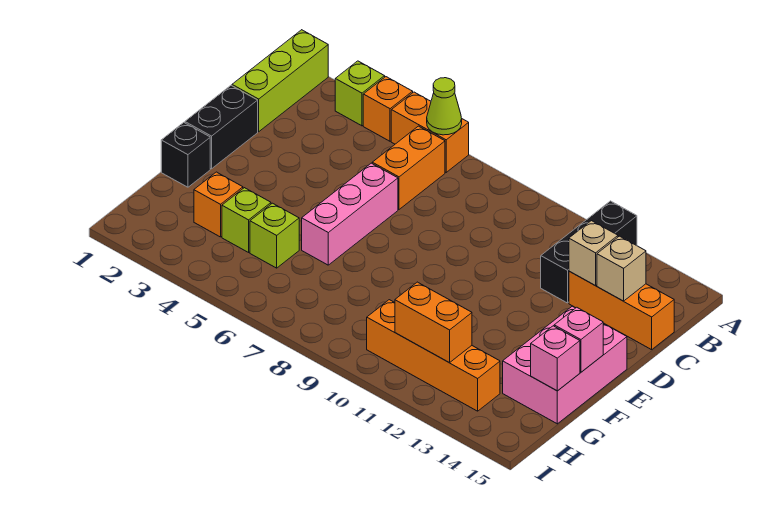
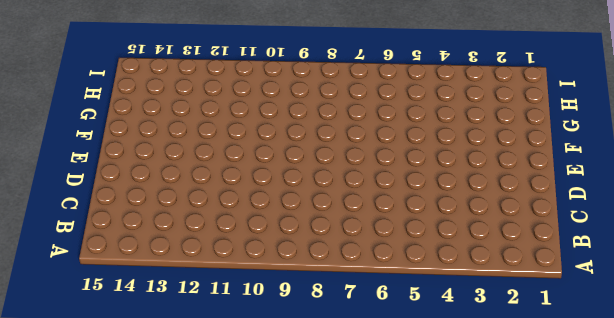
none -> lime brick A1:C1 level 1
none -> lime brick A3 level 1
none -> orange brick A4 level 1

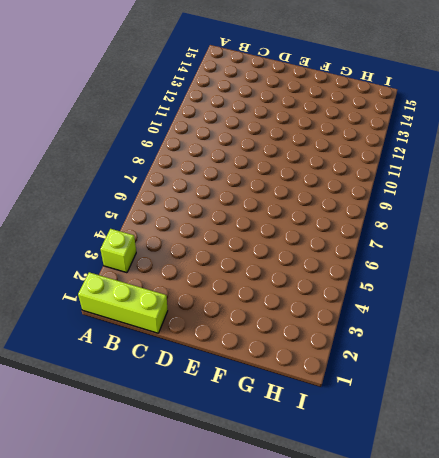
none -> orange brick A4 level 1
none -> orange brick A5:A6 level 1
none -> black brick A12:C12 level 1

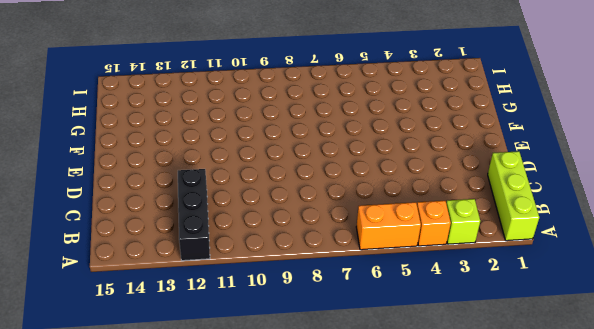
none -> orange brick B6:C6 level 1
none -> orange brick C13:C15 level 1
none -> black brick D1:E1 level 1

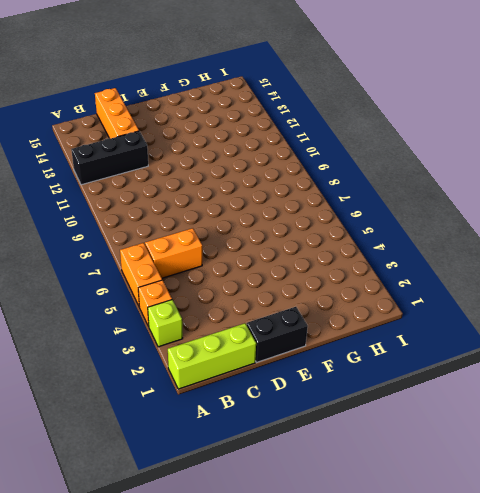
none -> pink brick D6:F6 level 1
none -> pink brick E14:G15 level 1
none -> black brick F1 level 1

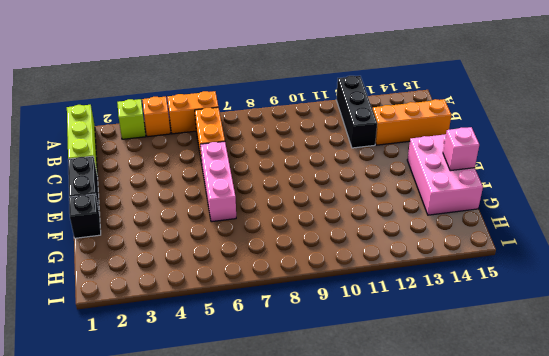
none -> orange brick G3 level 1
none -> lime brick G4 level 1
none -> lime brick G5 level 1

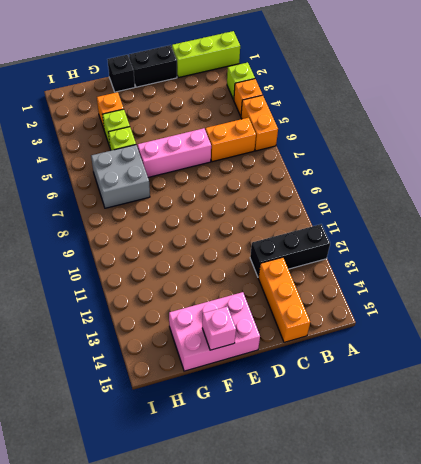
grey brick G6:H7 level 1 -> none
none -> orange brick H10:H13 level 1
none -> lime cone A6 level 2
none -> tan brick C13 level 2

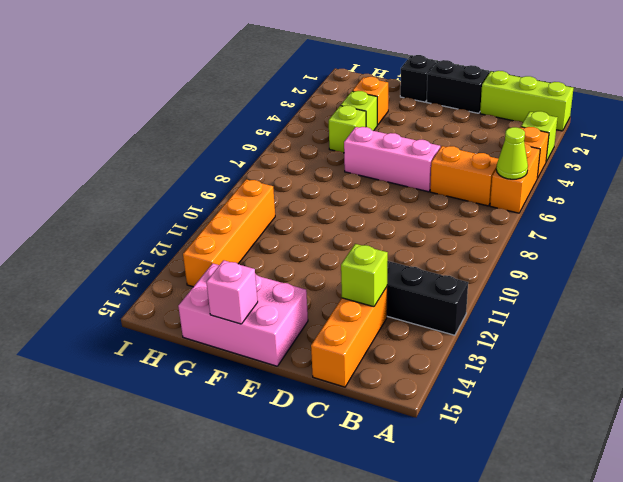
lime brick C13 level 2 -> tan brick C13 level 2
none -> tan brick C14 level 2
none -> pink brick G15 level 2
none -> orange brick H11:H12 level 2

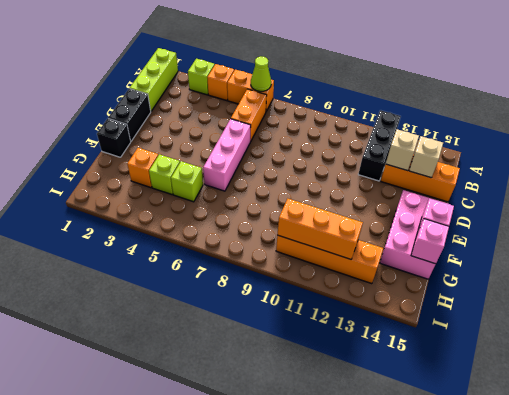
orange brick H10:H12 level 2 -> orange brick H11:H12 level 2

